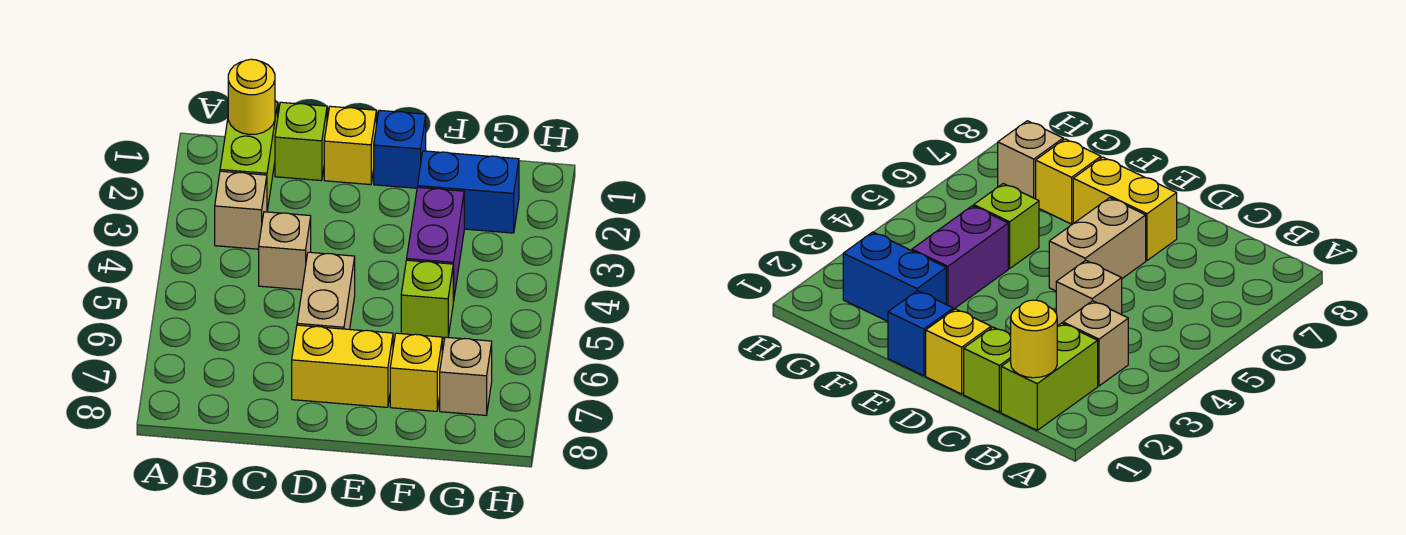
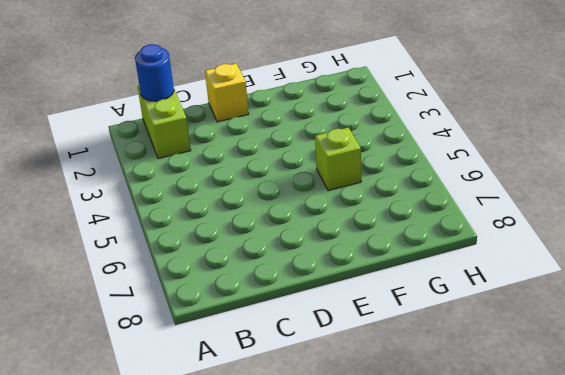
blue round brick B1 level 2 -> yellow round brick B1 level 2
none -> tan brick B3 level 1
none -> lime brick C1 level 1
none -> tan brick C4 level 1

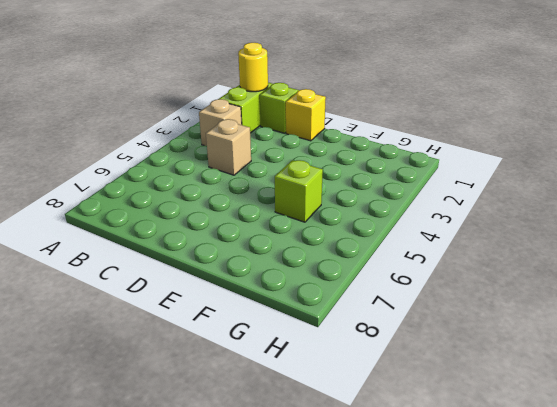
none -> tan brick D5:D6 level 1
none -> yellow brick D7:E7 level 1
none -> blue brick E1 level 1

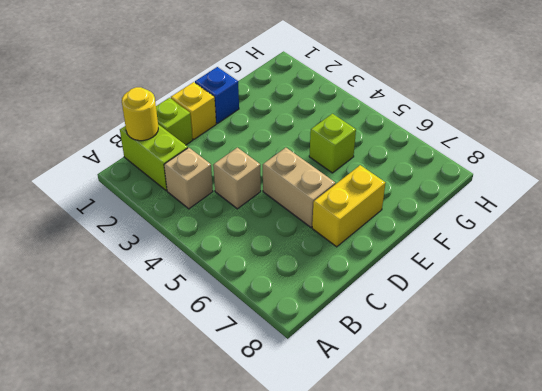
none -> blue brick F2:G2 level 1
none -> purple brick F3:F4 level 1
none -> yellow brick F7 level 1

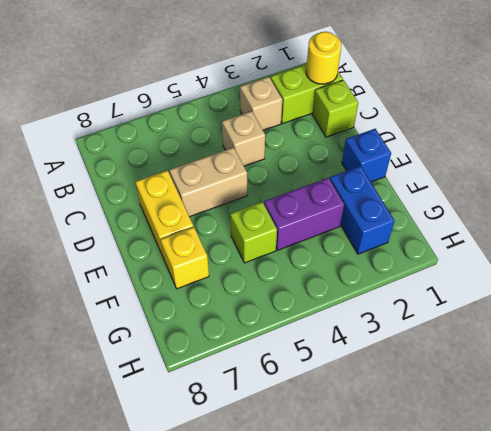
none -> yellow brick D1 level 1
none -> tan brick G7 level 1

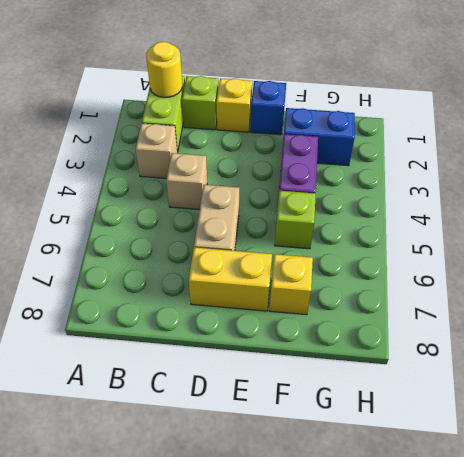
none -> tan brick G7 level 1

